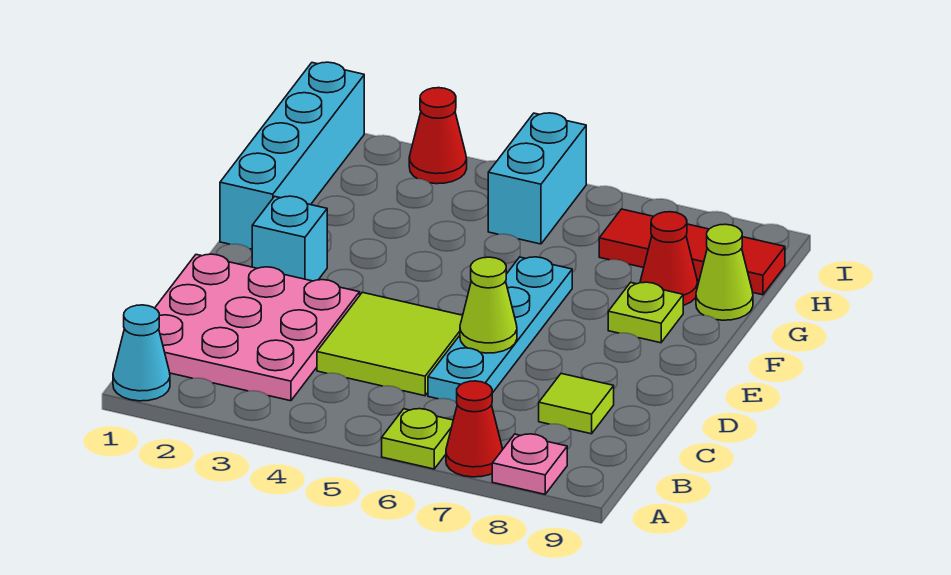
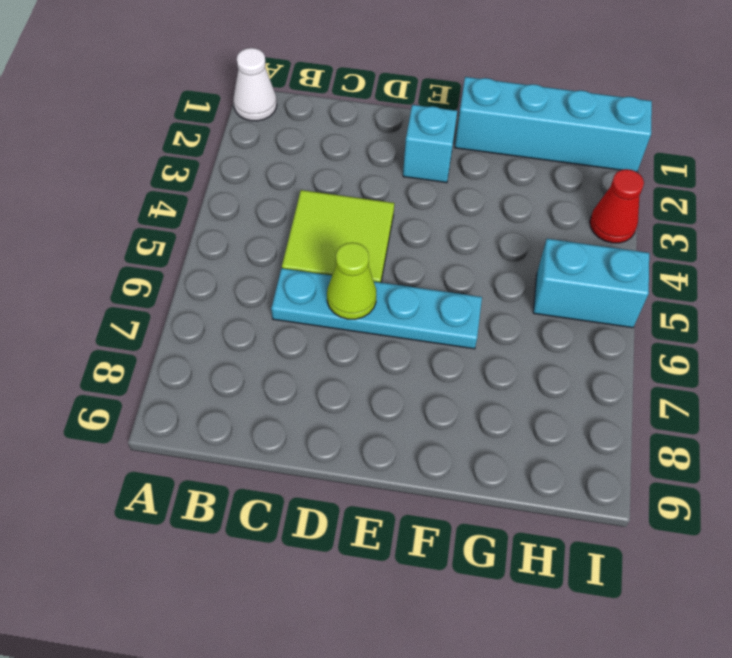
white cone A1 level 1 -> cyan cone A1 level 1
none -> lime plate A6 level 1
none -> red cone A7 level 1
none -> pink plate A8 level 1

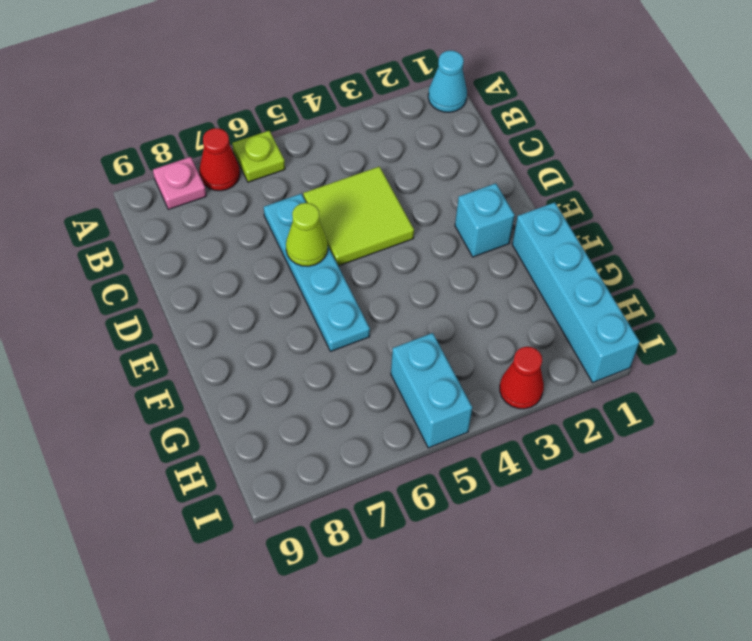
none -> pink plate B1:D3 level 1
none -> lime tile C8 level 1
none -> lime plate F8 level 1

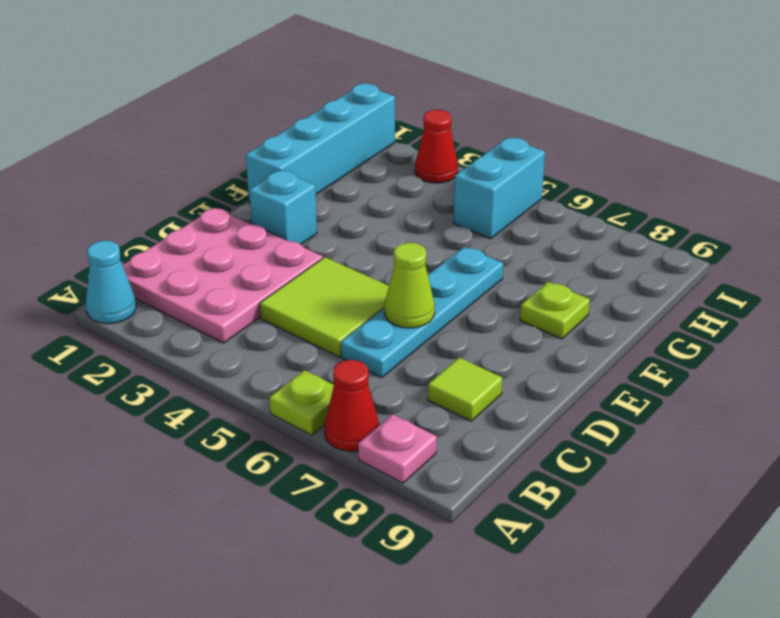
none -> red cone G8 level 1
none -> lime cone G9 level 1
none -> red tile H7:H9 level 1

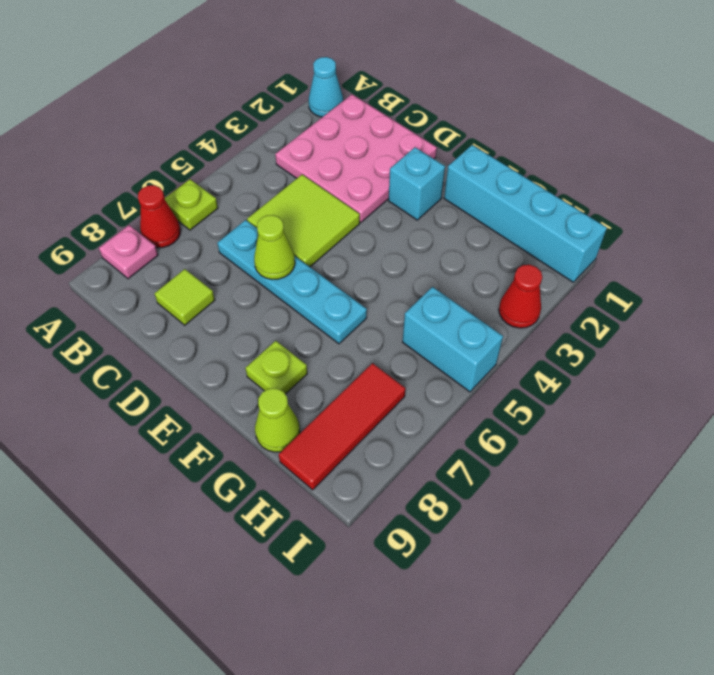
none -> red cone G8 level 1

